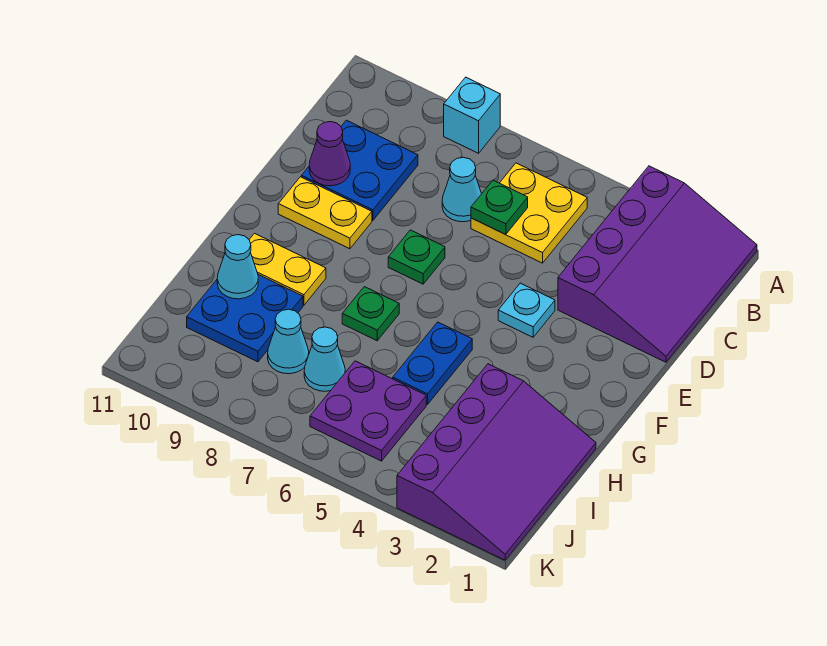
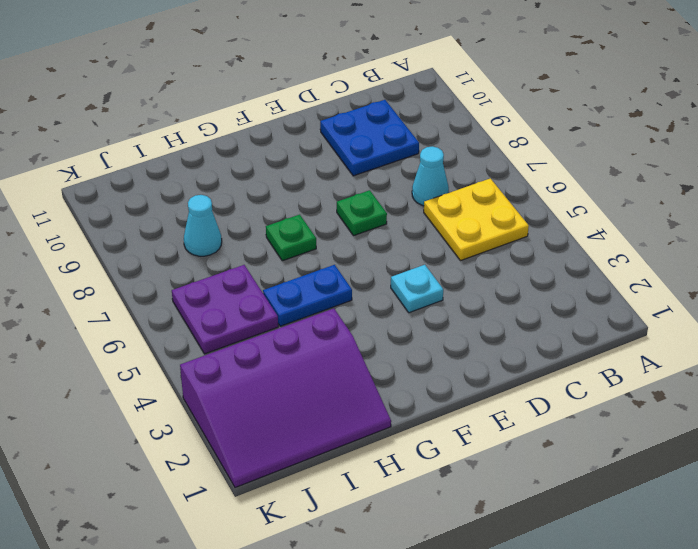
none -> purple slope A1:D3 level 1 top 3
none -> cyan brick A8 level 1
none -> yellow plate E9:E10 level 1

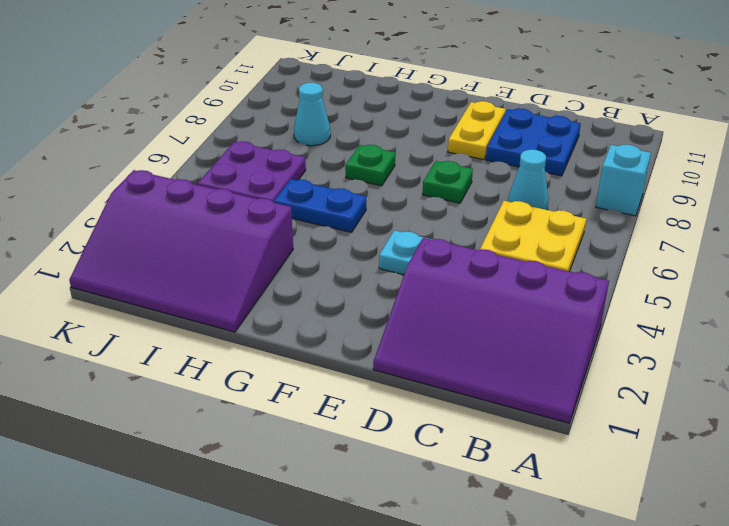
none -> yellow plate G9:G10 level 1
none -> blue plate H9:I10 level 1
none -> cyan cone I7 level 1

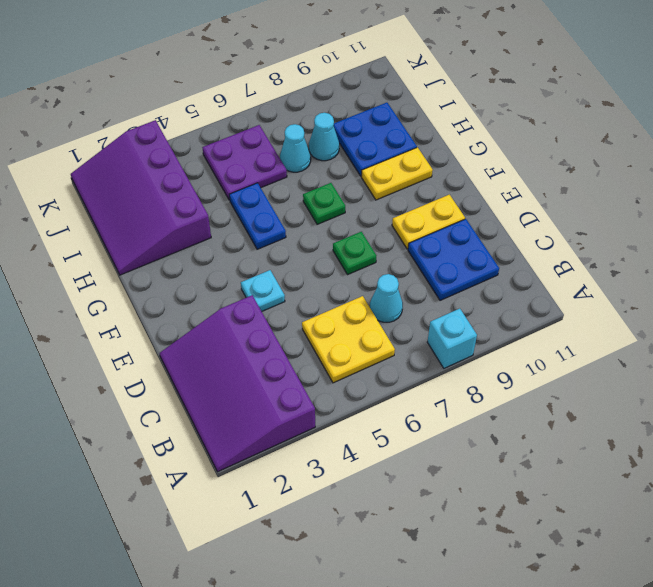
none -> green plate C6 level 2
none -> purple cone D10 level 2
none -> cyan cone H10 level 2

